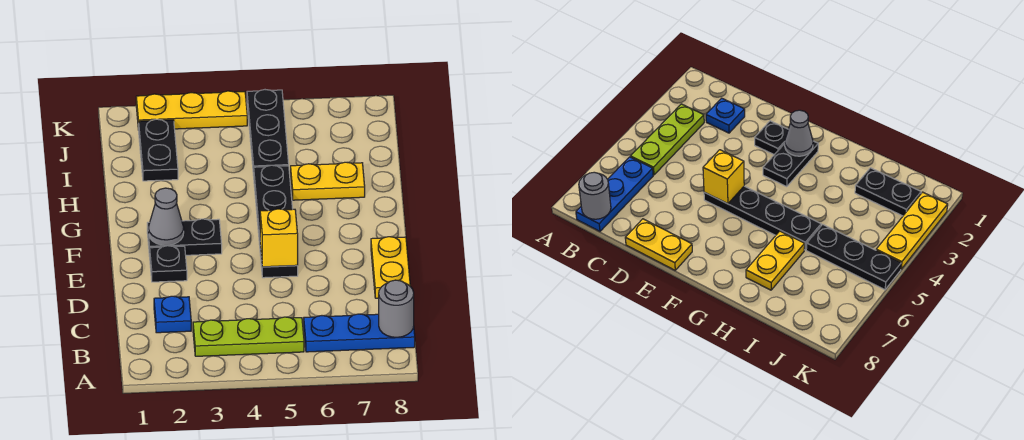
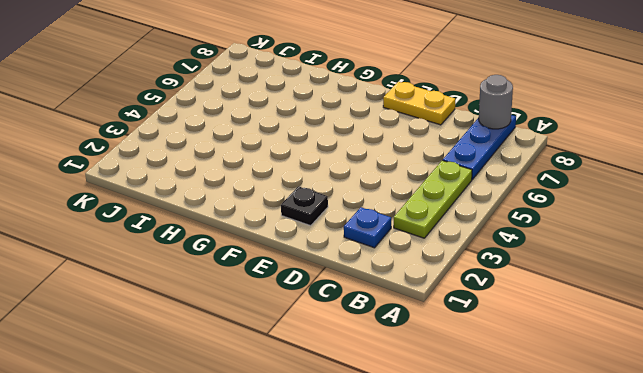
none -> black plate E5:H5 level 1
none -> black plate F2:F3 level 1
none -> yellow plate H6:H7 level 1

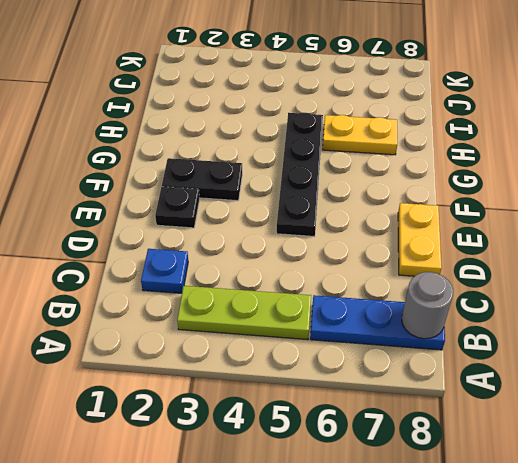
none -> black plate I2:J2 level 1
none -> black plate I5:K5 level 1
none -> yellow plate K2:K4 level 1

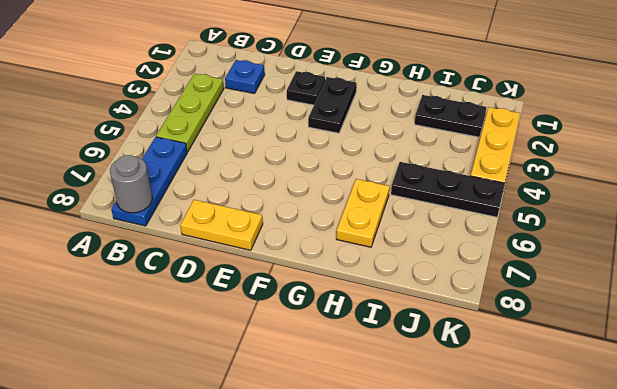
none -> black plate E5:H5 level 1
none -> yellow brick E5 level 2
none -> grey cone F2 level 2

